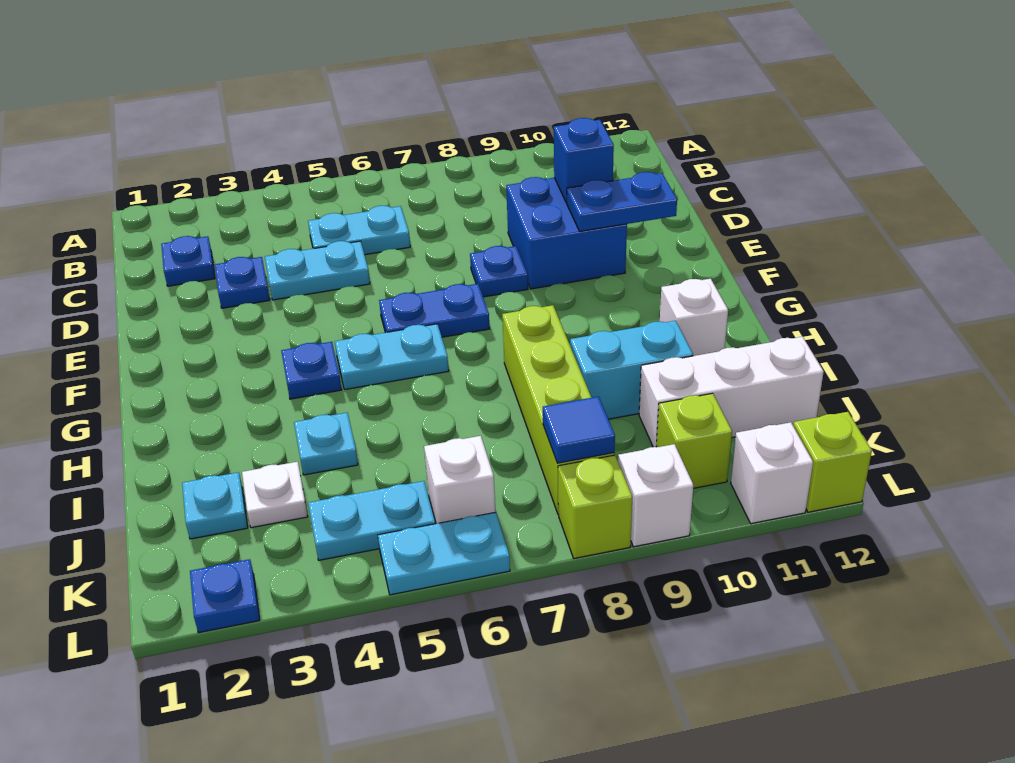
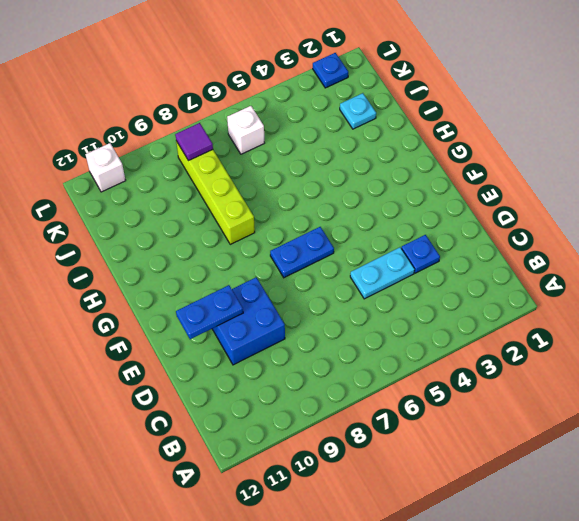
purple tile K8 level 2 -> blue tile K8 level 2
none -> blue plate C2 level 1
none -> cyan plate C5:C6 level 1
none -> blue plate E8 level 1

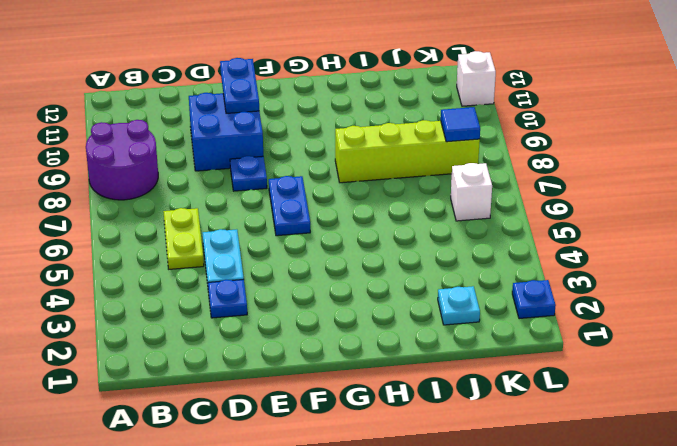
purple round brick A8:B9 level 1 -> none
lime plate C5:C6 level 1 -> cyan plate C5:C6 level 1
none -> blue plate C2 level 1
none -> blue plate G4 level 1
none -> cyan plate G5:G6 level 1

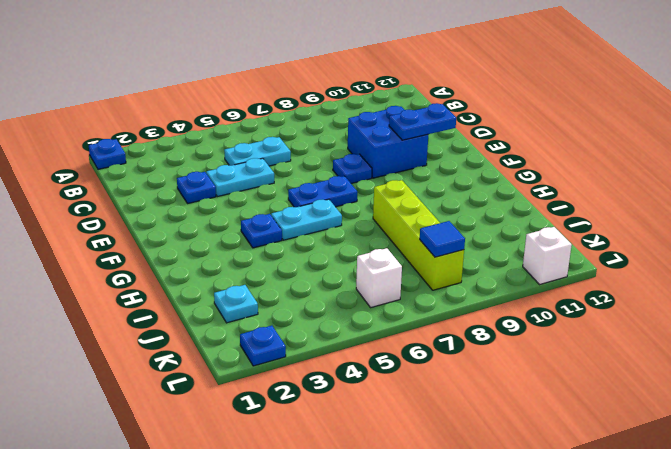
blue plate A1 level 1 -> blue plate C2 level 1
none -> white brick H11 level 1
none -> cyan plate I4 level 1
none -> cyan brick I9:I10 level 1

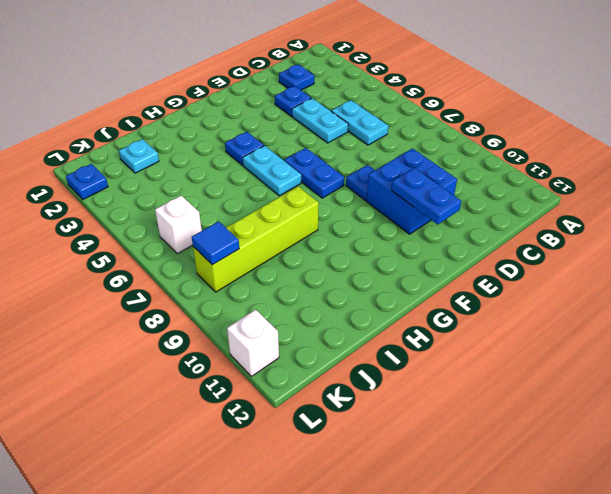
none -> white brick H11 level 1
none -> cyan plate I4 level 1
none -> cyan brick I9:I10 level 1

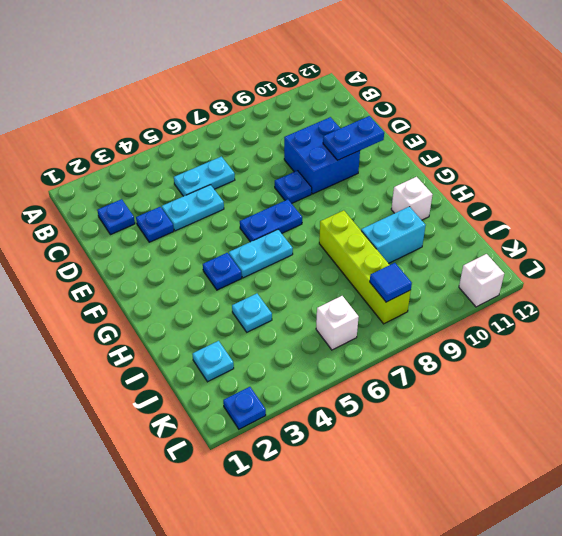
none -> white plate J3 level 1
none -> white brick J10:J12 level 1
none -> cyan plate K4:K5 level 1

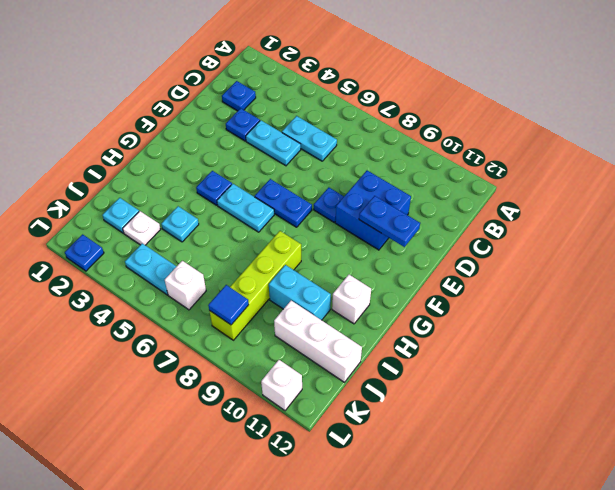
none -> lime brick K10 level 1
none -> cyan plate L5:L6 level 1
none -> lime brick L8 level 1

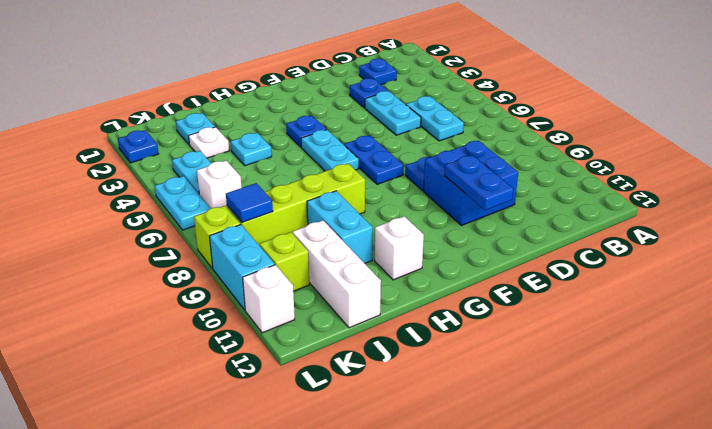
cyan brick L9:L10 level 1 -> white brick L9 level 1
none -> lime brick L12 level 1
none -> blue brick D10 level 2

